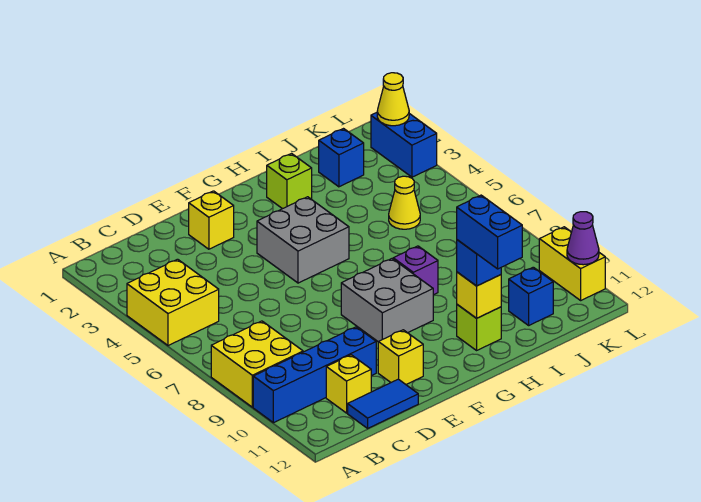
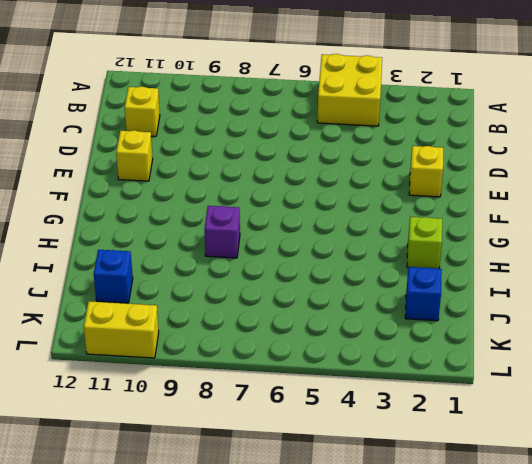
none -> yellow brick A8:B9 level 1
none -> blue brick A10:D10 level 1
none -> blue tile C12:D12 level 1

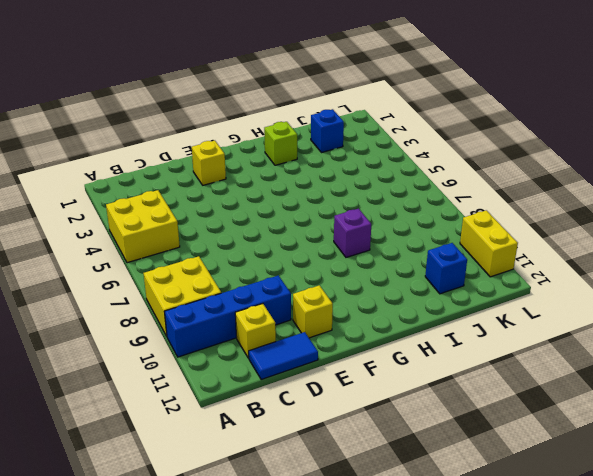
none -> grey brick F4:G5 level 1
none -> grey brick F8:G9 level 1
none -> lime brick H11 level 1

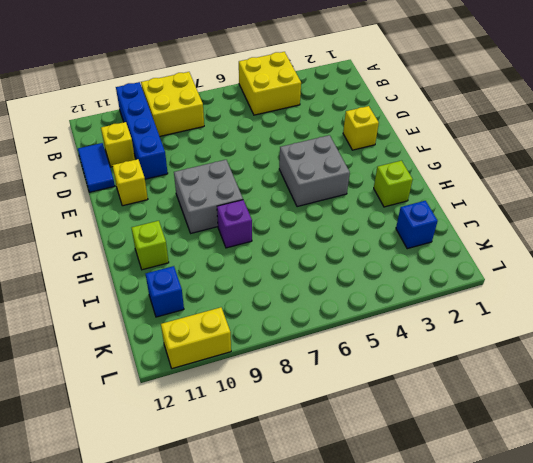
none -> yellow cone J5 level 1
none -> blue brick L2:L3 level 1
none -> yellow brick H11 level 2

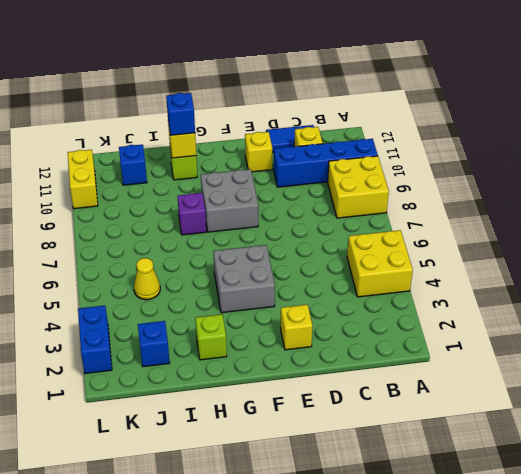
none -> yellow cone L2 level 2
none -> purple cone L11 level 2
none -> blue brick H11:H12 level 4

